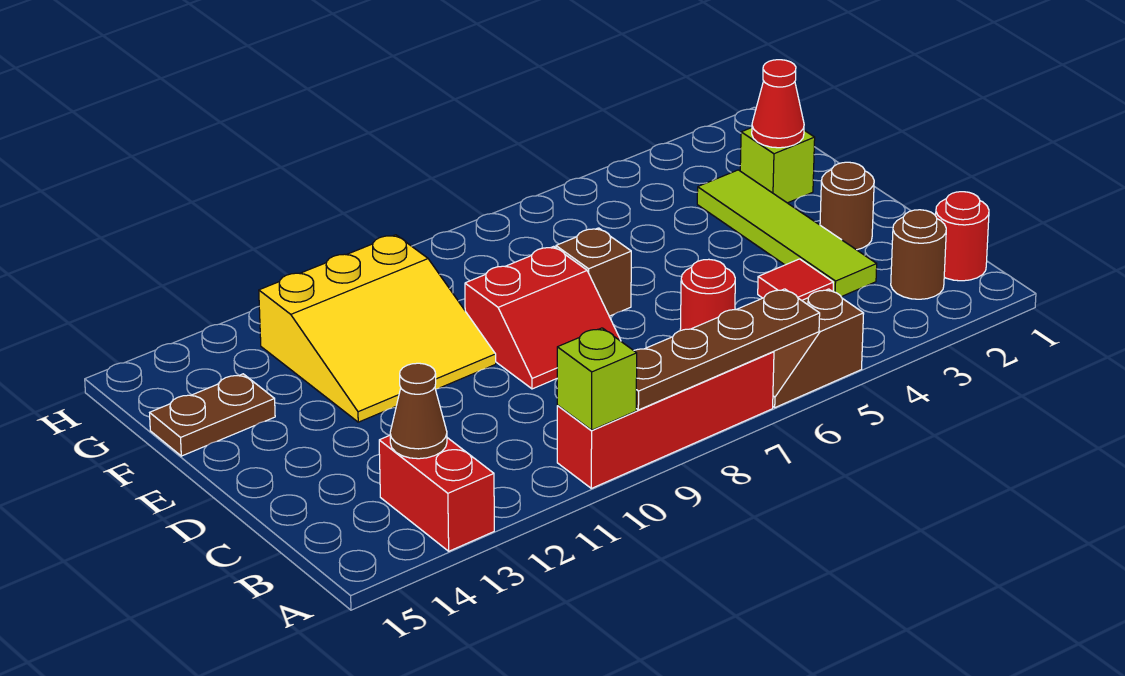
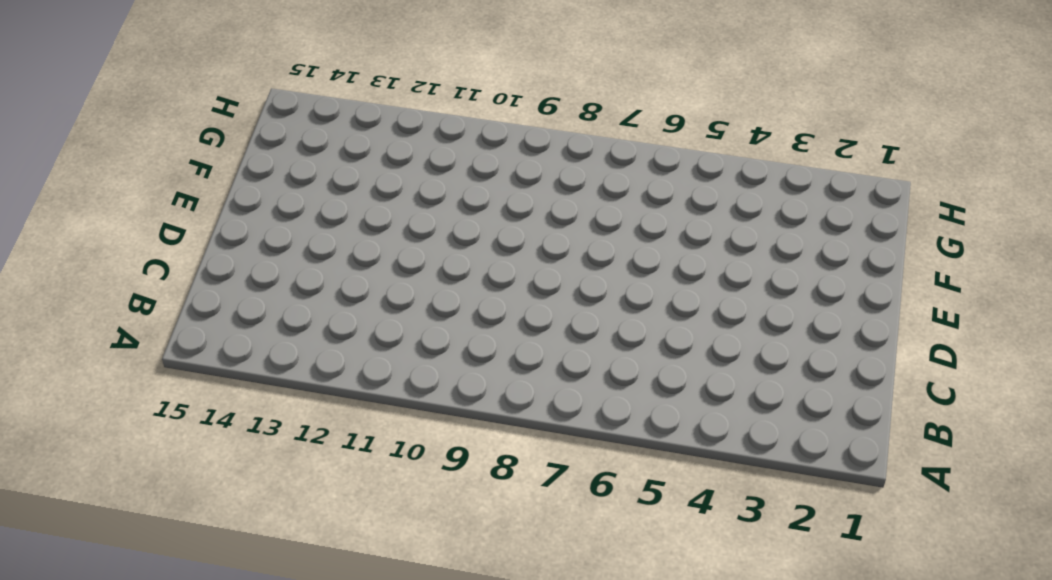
none -> brown slope A5:A6 level 1 top 5
none -> red brick A7:A10 level 1
none -> red brick A13:B13 level 1

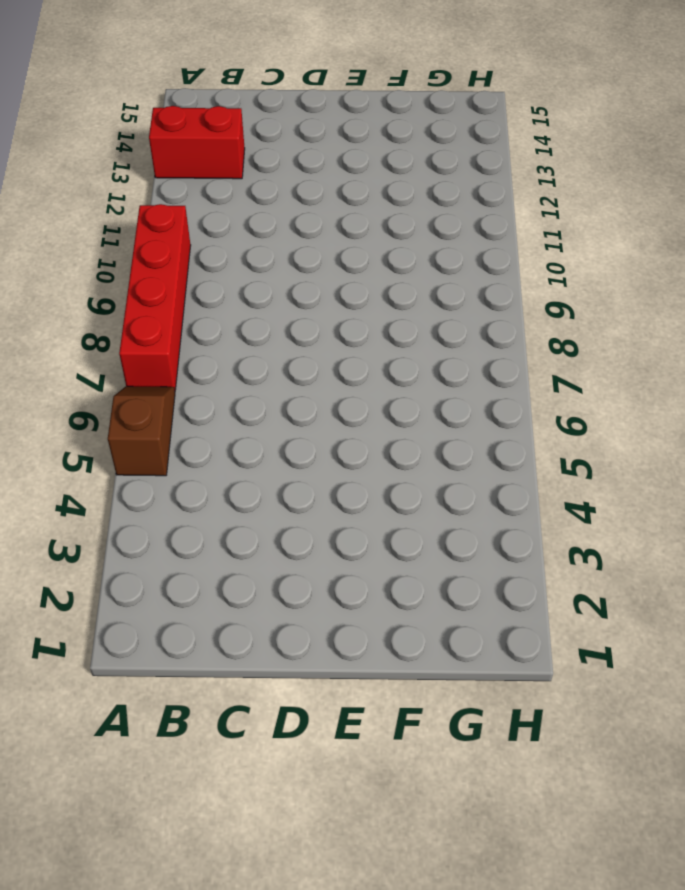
none -> red round brick B1 level 1
none -> brown round brick B2 level 1
none -> lime tile C3:F3 level 1

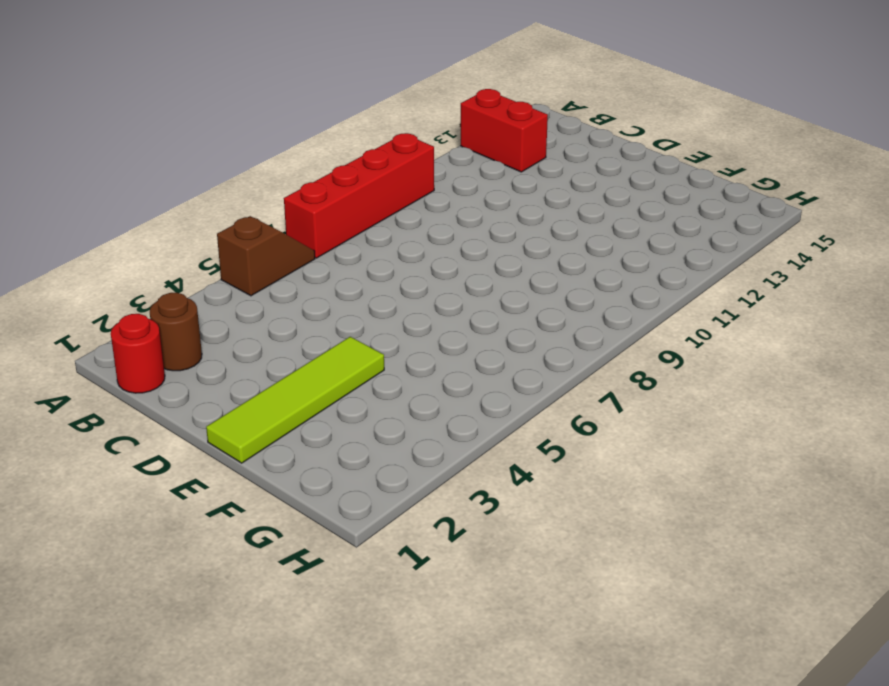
lime tile E1:E4 level 1 -> lime tile C3:F3 level 1
none -> red tile C4 level 1
none -> red round brick C6 level 1
none -> brown round brick D2 level 1

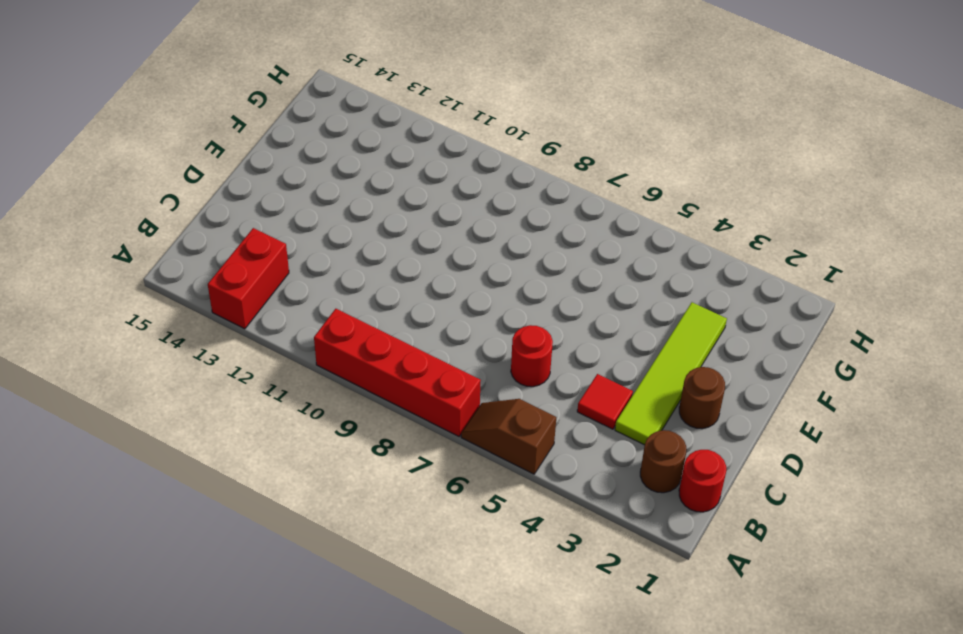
none -> red slope D8:E9 level 1 top E
none -> brown brick E7 level 1
none -> yellow slope E10:G12 level 1 top G

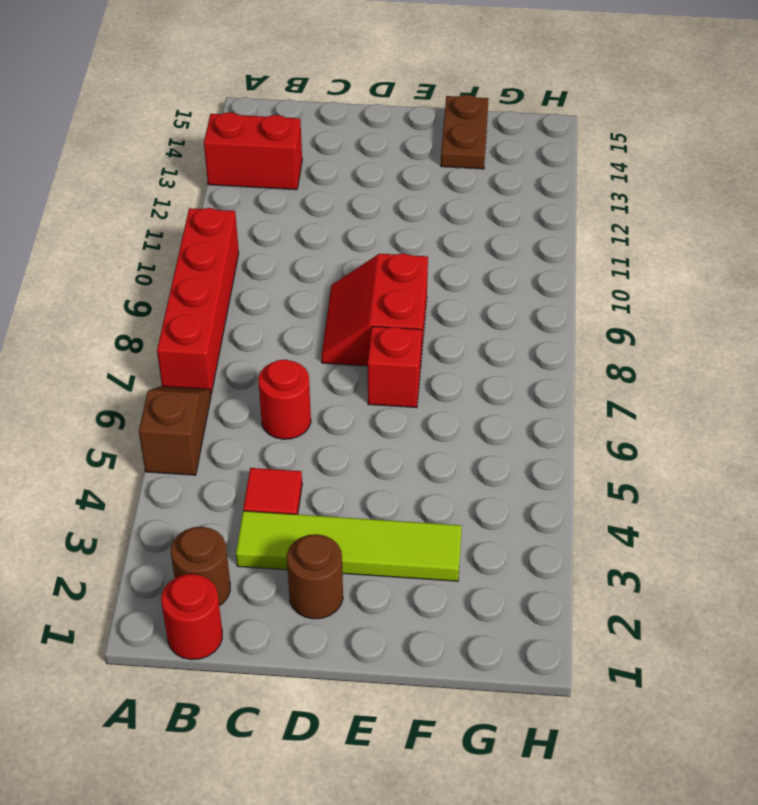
red brick E7 level 1 -> brown brick E7 level 1
none -> yellow slope E10:G12 level 1 top G
none -> lime brick F2 level 1
none -> brown plate A6:A9 level 2

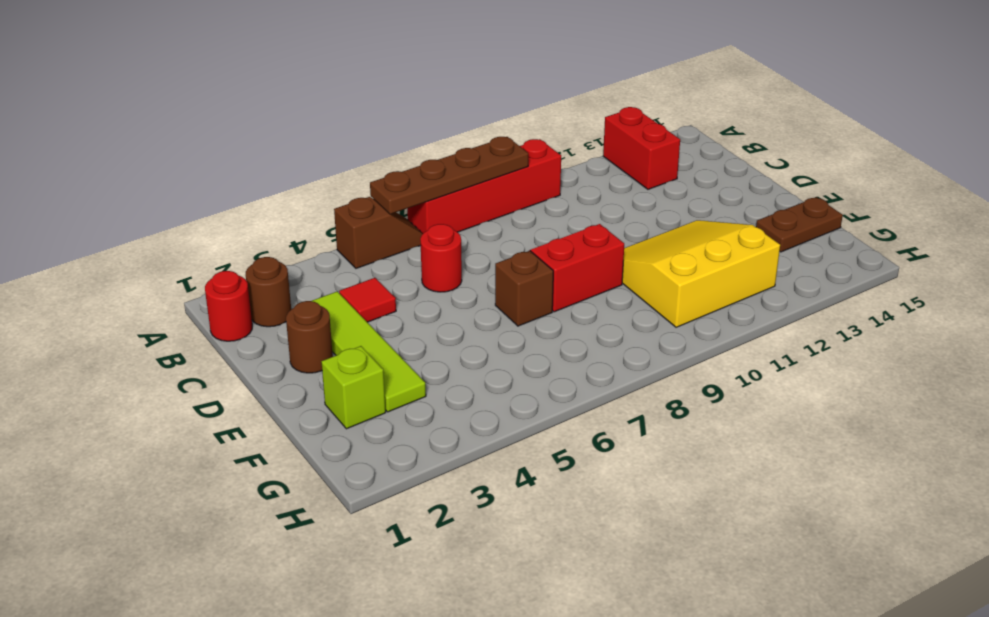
none -> lime brick A10 level 2
none -> brown cone B13 level 2
none -> red cone F2 level 2

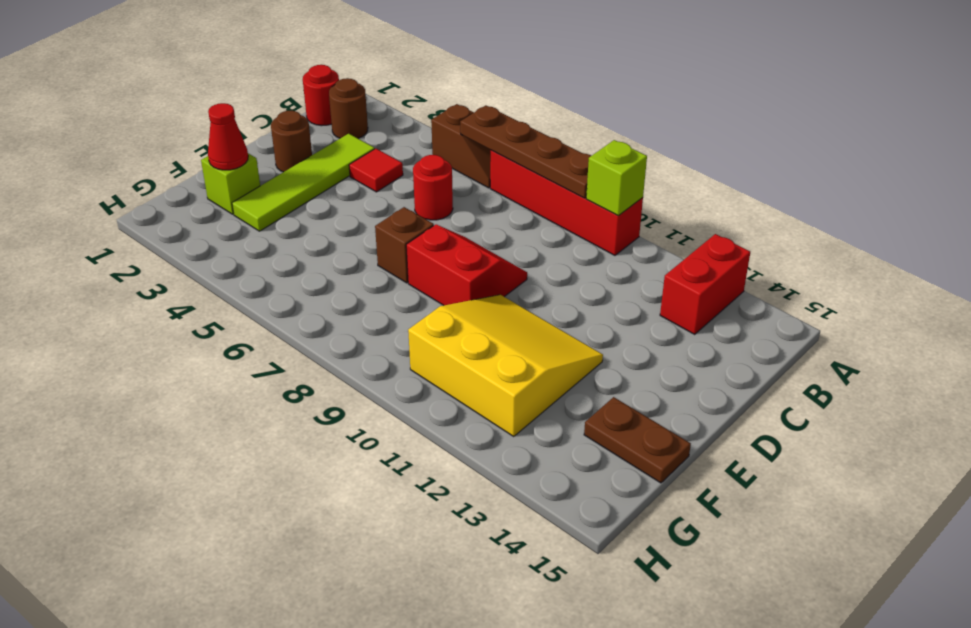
none -> brown cone B13 level 2

